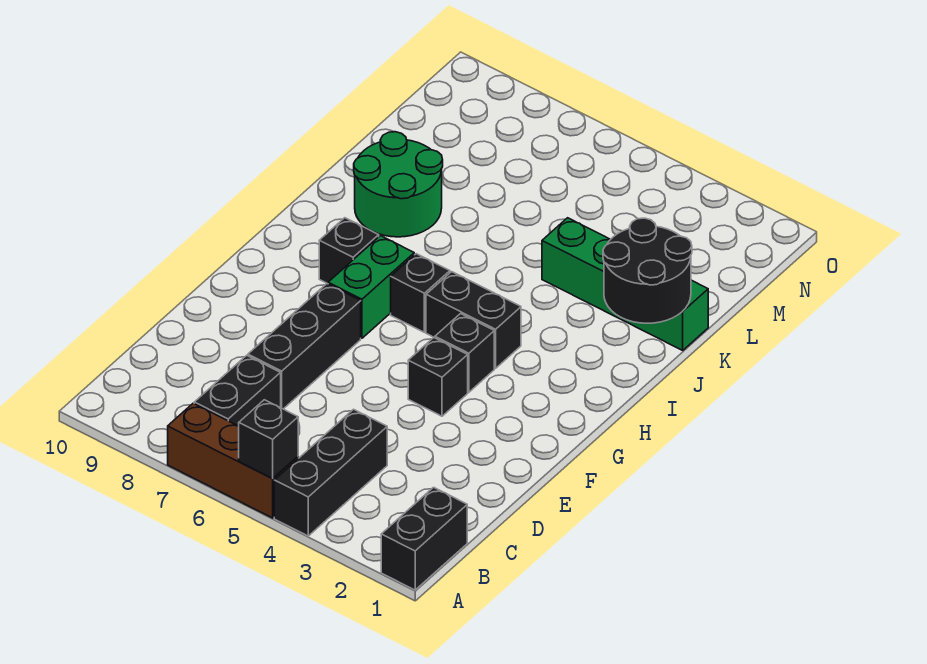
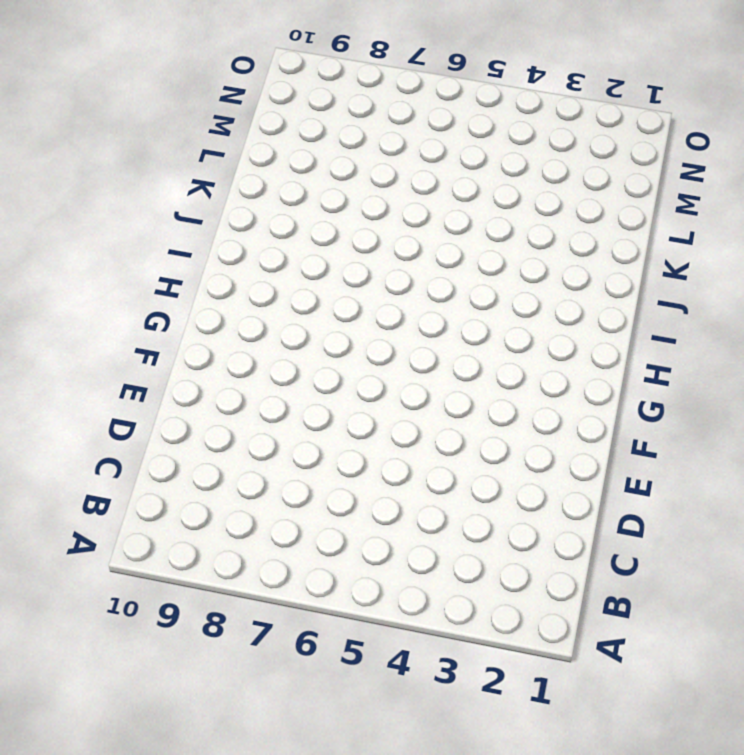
none -> black brick A1:B1 level 1
none -> black brick A4:C4 level 1
none -> brown brick A5:A7 level 1

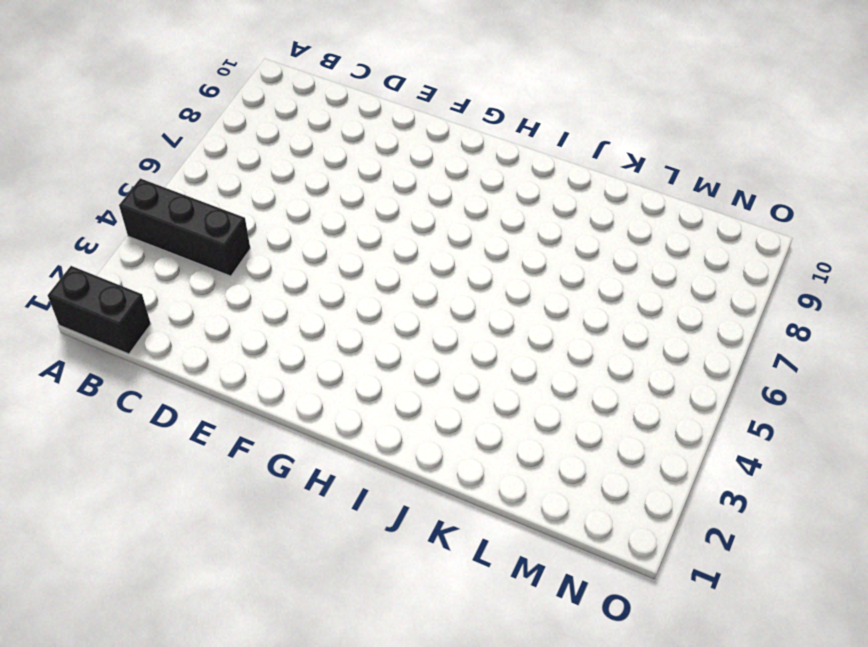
none -> brown brick A5:A7 level 1
none -> black brick B7:C7 level 1
none -> black brick D7:F7 level 1

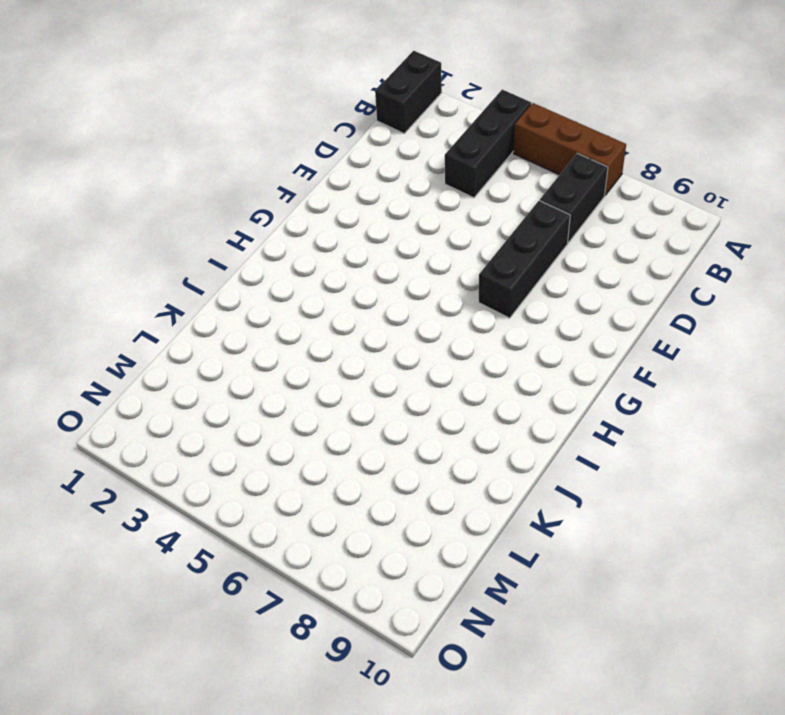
none -> black brick F4 level 1
none -> black brick G4 level 1
none -> green brick G7:H7 level 1

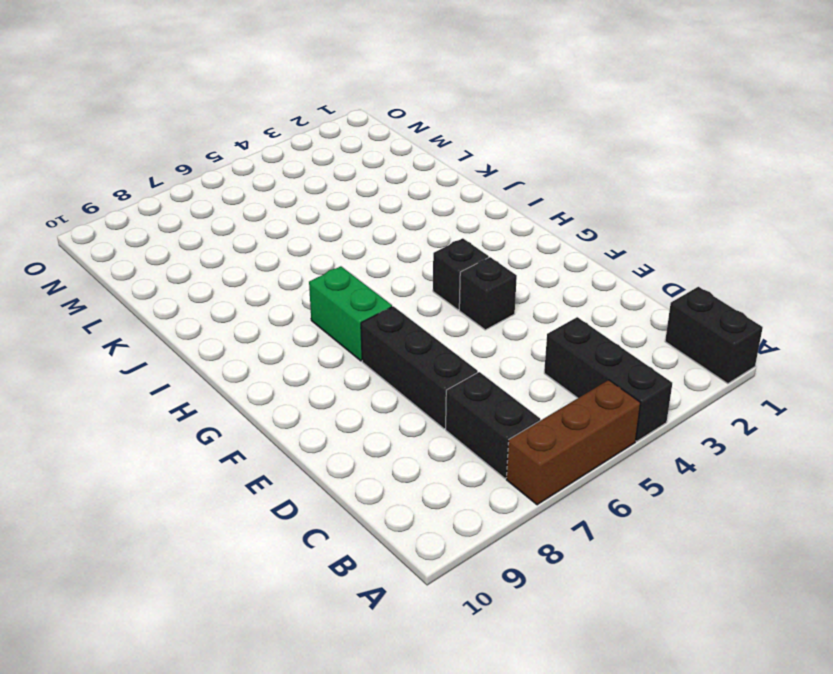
none -> black brick H4:H5 level 1
none -> black brick H6 level 1
none -> black brick H8 level 1

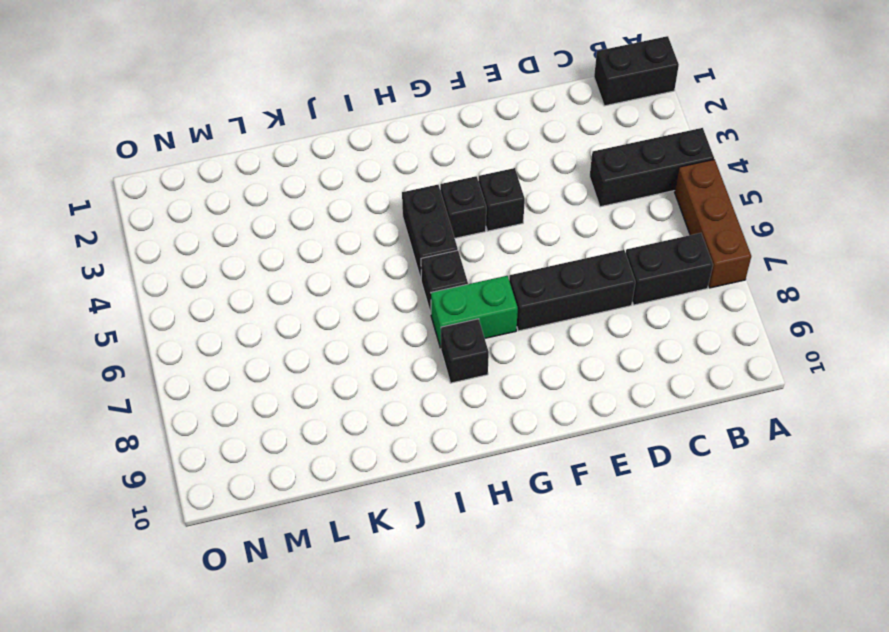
none -> green round brick J8:K9 level 1
none -> green brick K1:K4 level 1
none -> black brick A5 level 2

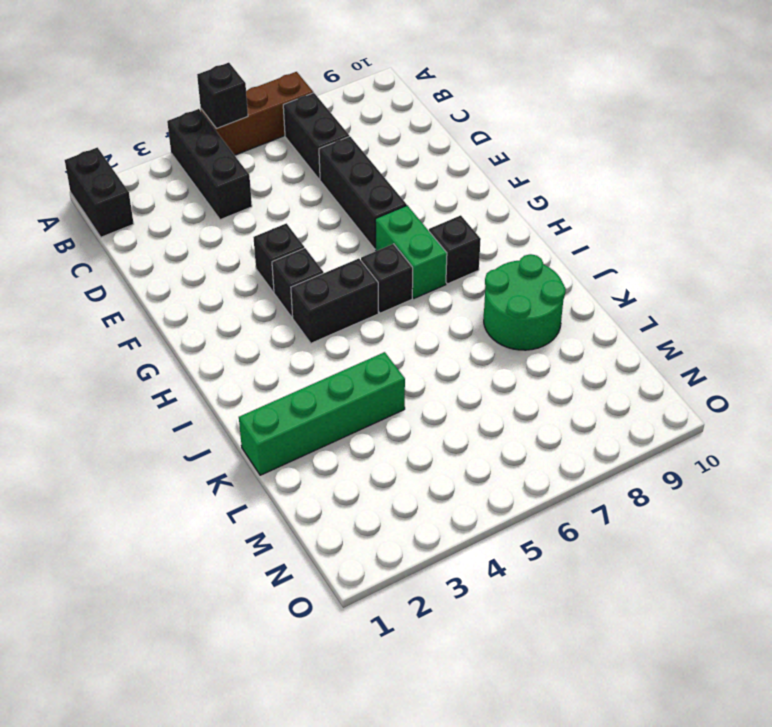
none -> black round brick J1:K2 level 2

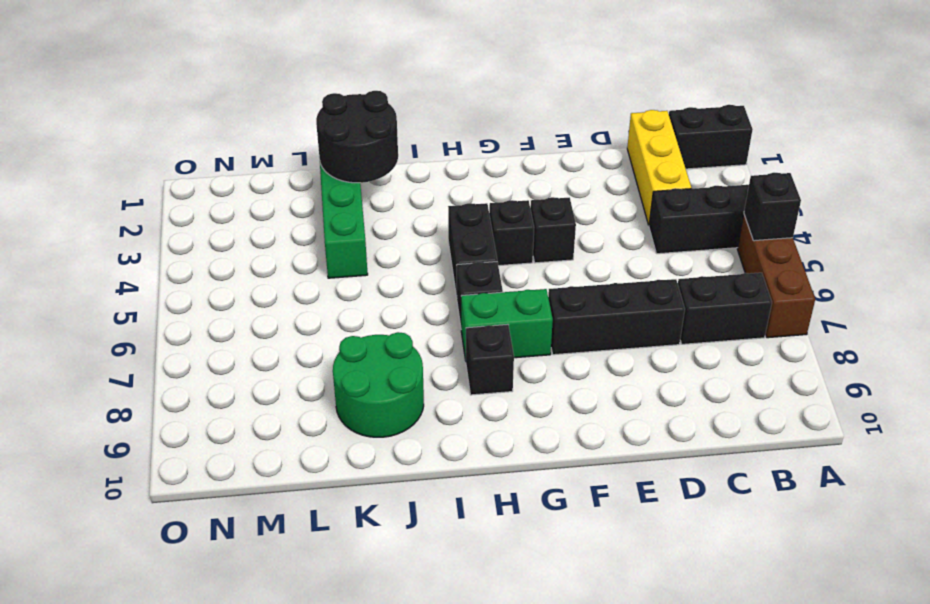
yellow brick C1:C3 level 1 -> none

